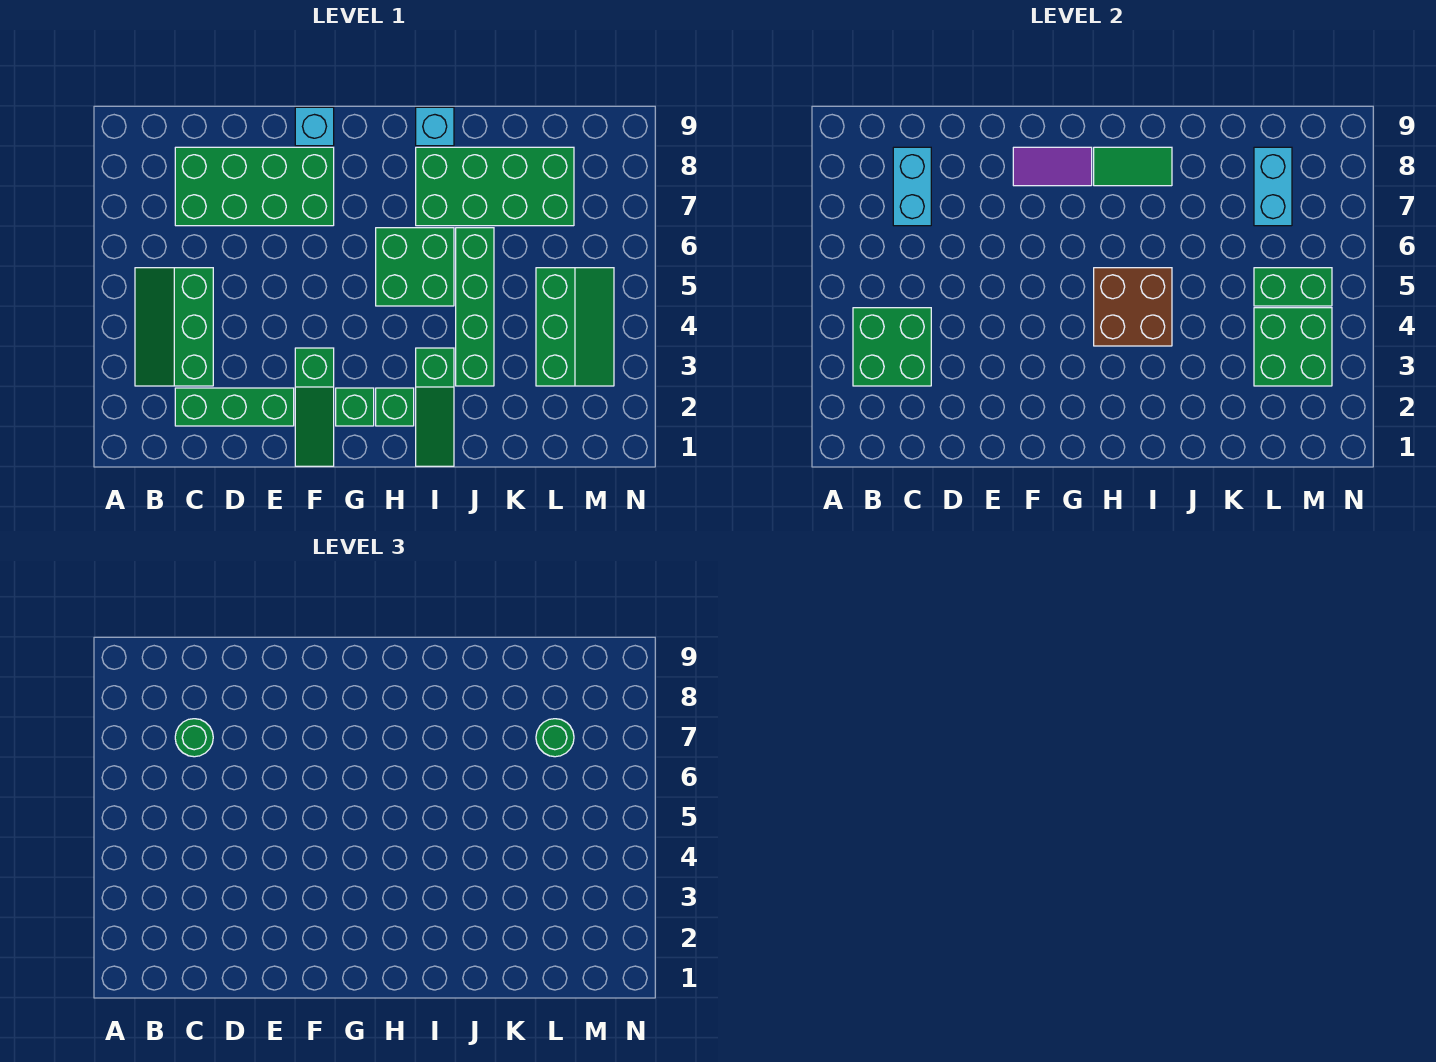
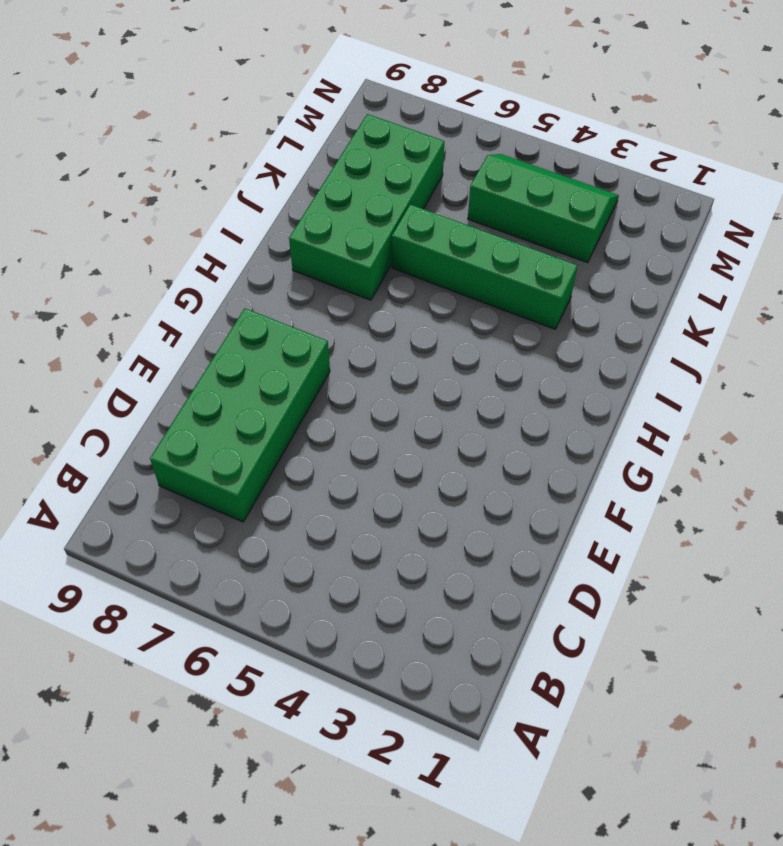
none -> green slope B3:C5 level 1 top C
none -> green brick C2:E2 level 1
none -> green slope F1:F3 level 1 top 3

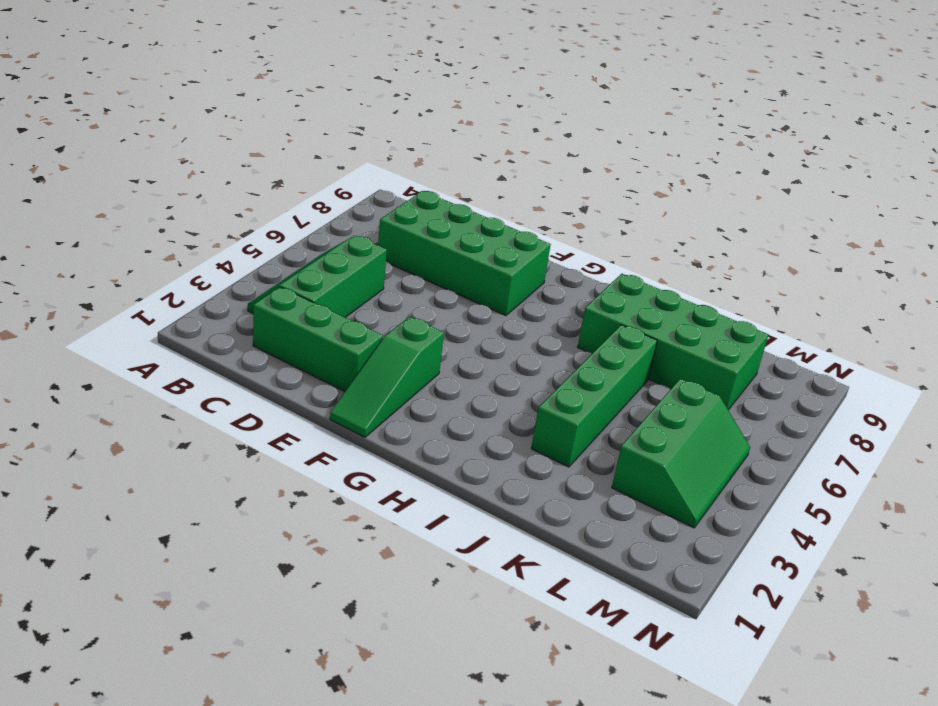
none -> cyan brick F9 level 1
none -> green brick G2 level 1
none -> green brick H2 level 1

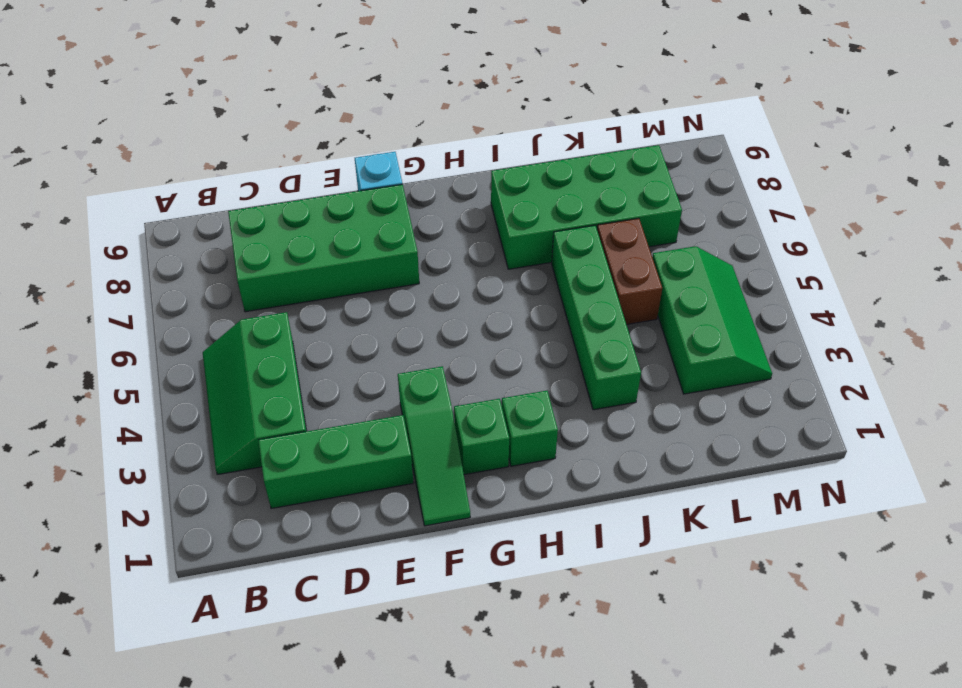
brown brick K5:K6 level 1 -> none
none -> green brick H5:I6 level 1
none -> green slope I1:I3 level 1 top 3
none -> cyan brick I9 level 1

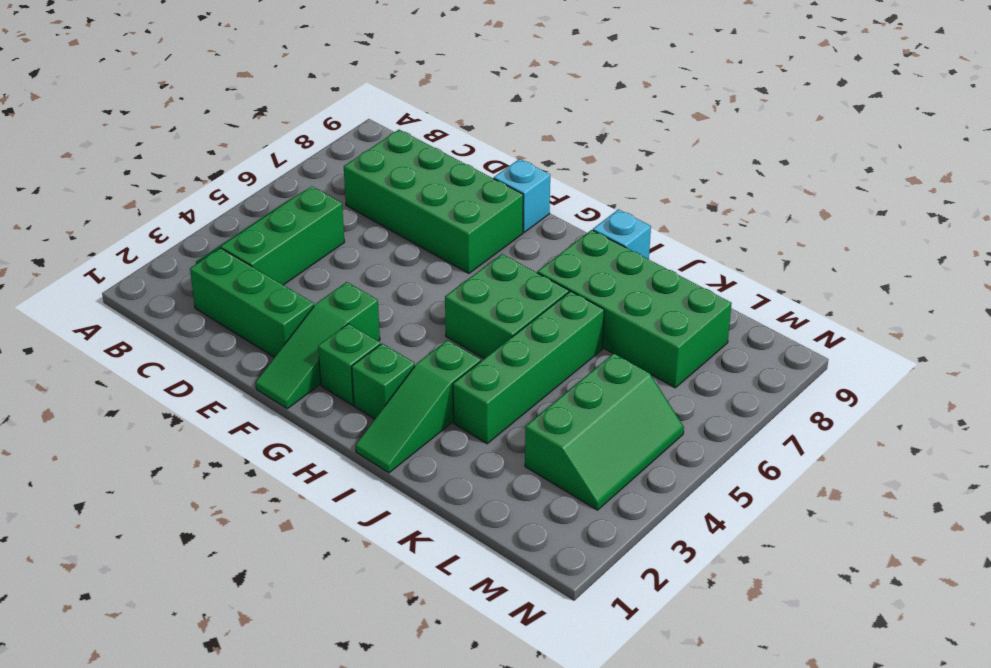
none -> green brick B3:C4 level 2
none -> cyan brick C7:C8 level 2
none -> purple tile F8:G8 level 2

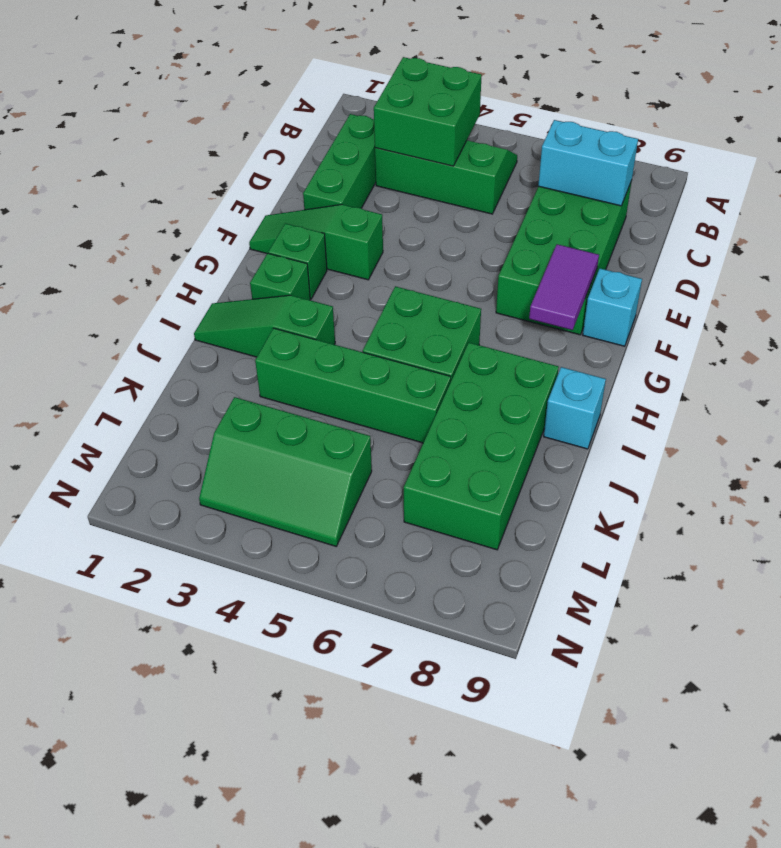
none -> brown brick H4:I5 level 2
none -> green tile H8:I8 level 2
none -> green brick L3:M4 level 2

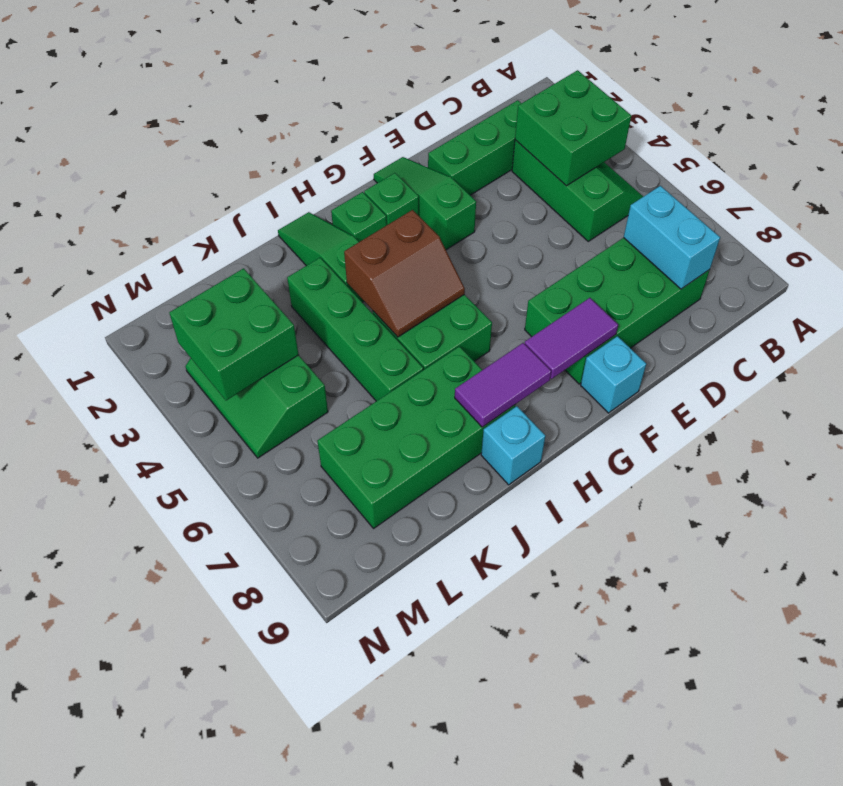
brown slope H4:I5 level 2 top 4 -> brown brick H4:I5 level 2
purple tile H8:I8 level 2 -> green tile H8:I8 level 2
none -> green brick L5:M5 level 2
none -> cyan brick L7:L8 level 2
none -> green round brick C7 level 3

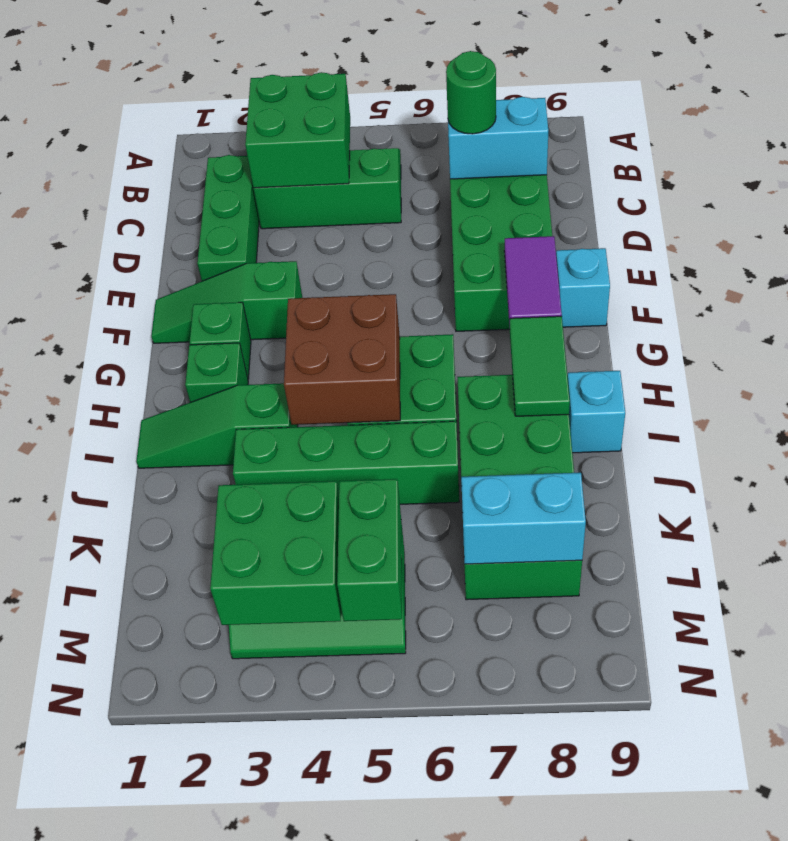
none -> green round brick L7 level 3

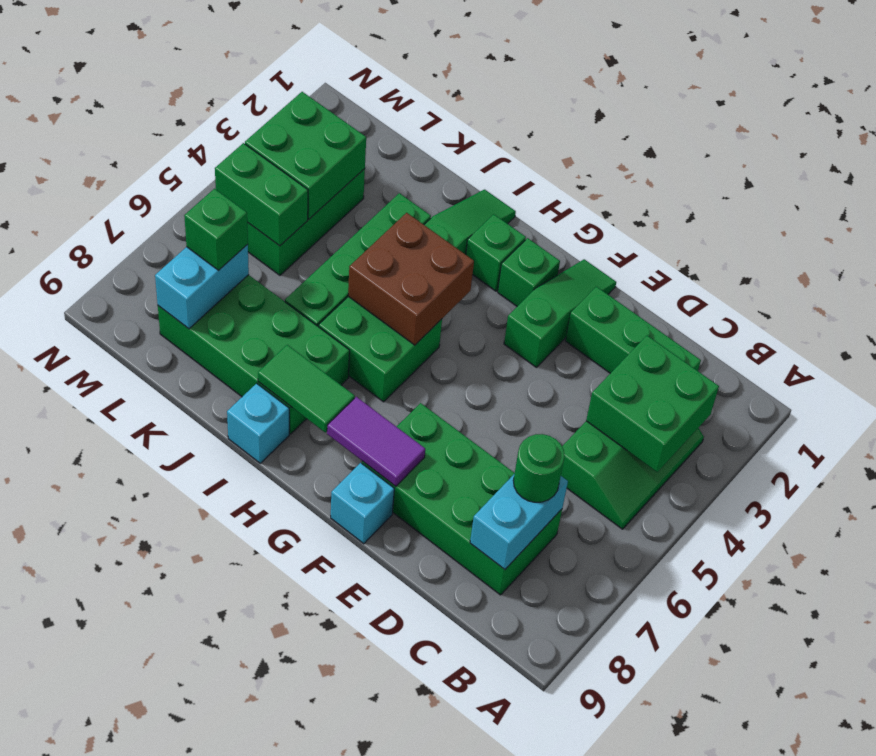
green brick L7 level 3 -> green round brick L7 level 3

